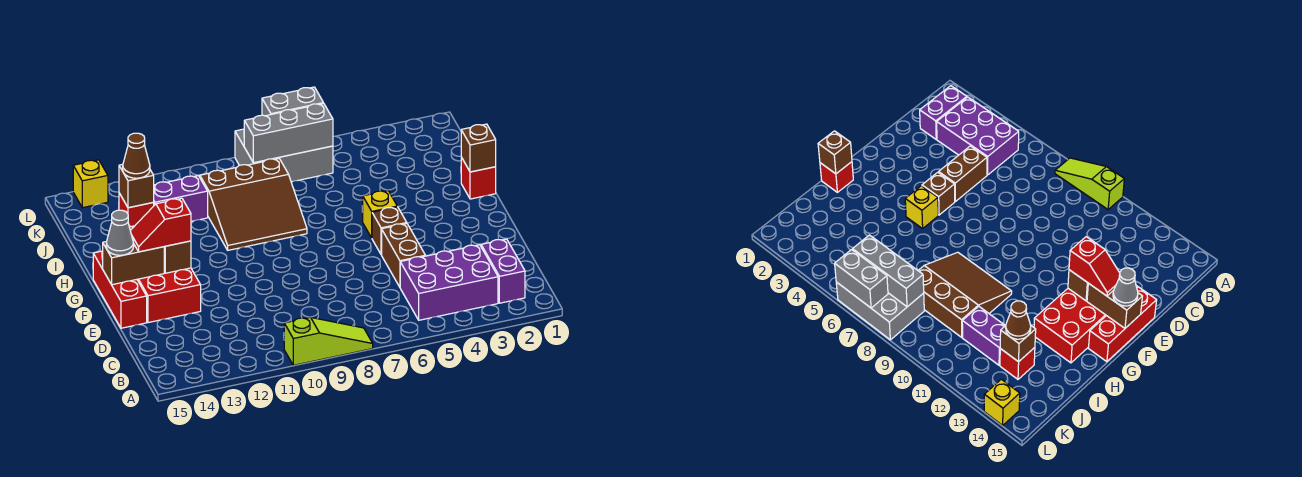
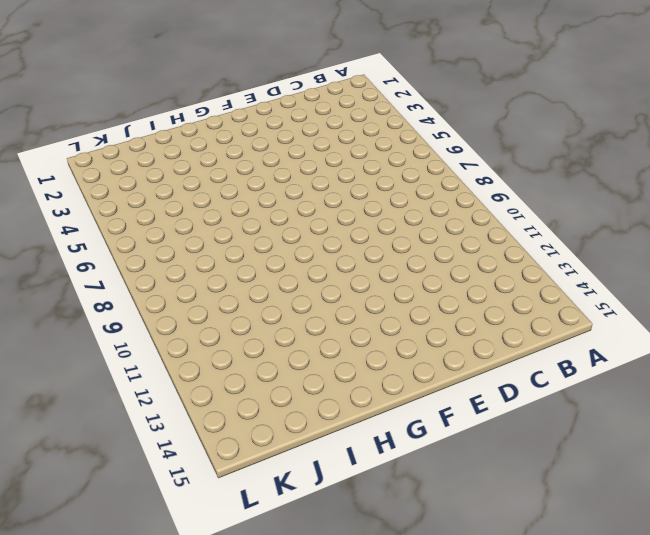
none -> lime slope A8:A10 level 1 top 10
none -> purple brick B2:C2 level 1
none -> purple brick B3:C5 level 1

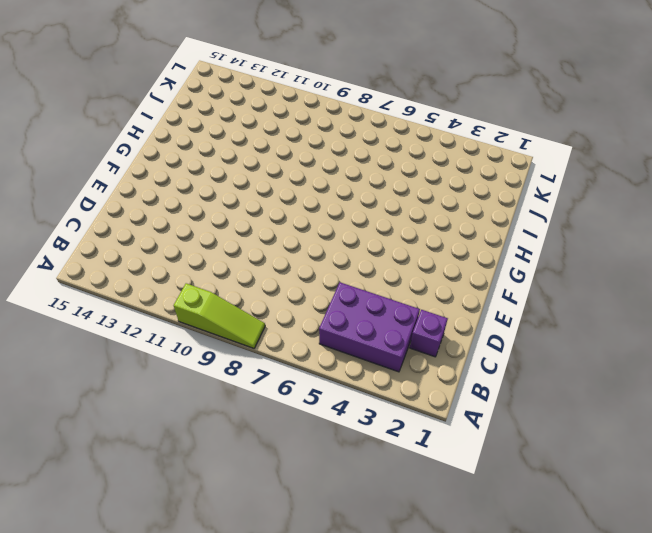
purple brick C2 level 1 -> purple brick B2:C2 level 1
none -> brown brick D5:E5 level 1
none -> red brick E13:H14 level 1
none -> red brick E15:G15 level 1

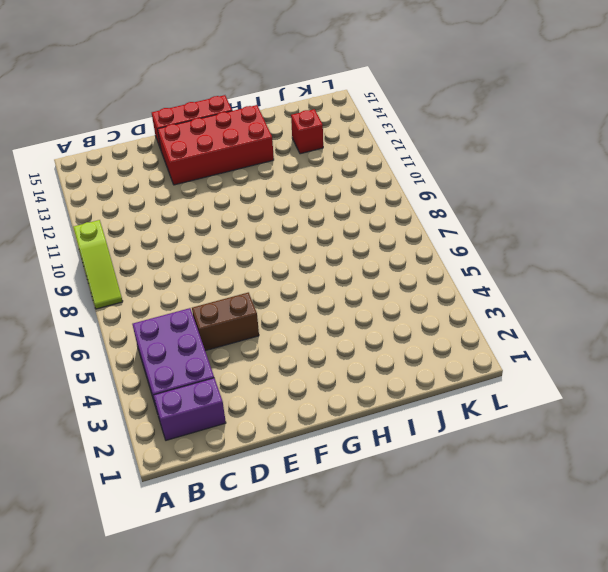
none -> brown brick F5 level 1
none -> yellow brick G5 level 1
none -> red brick H1 level 1

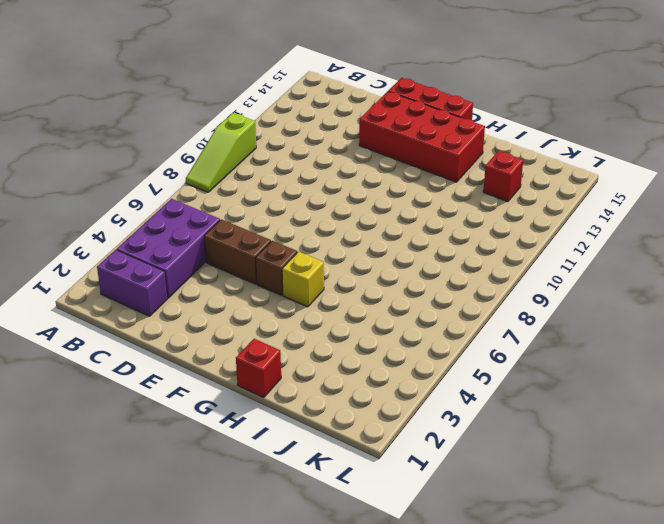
none -> brown slope H8:J10 level 1 top J
none -> purple brick J11:J12 level 1
none -> grey brick K6:L8 level 1

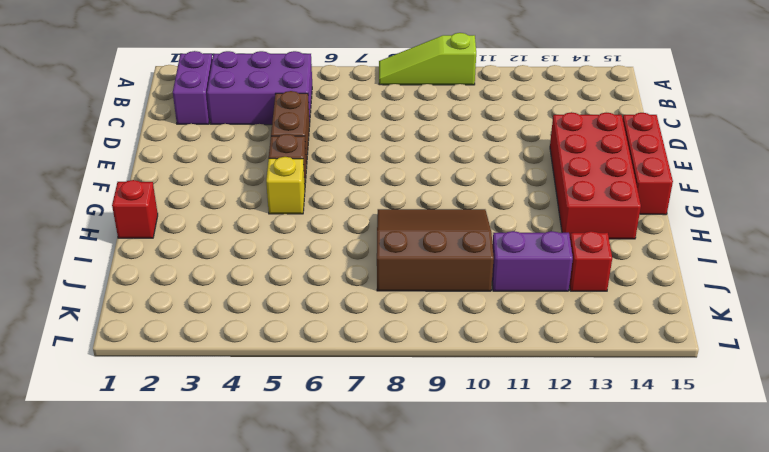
none -> grey brick K6:L8 level 1
none -> yellow brick L14 level 1
none -> brown brick F13 level 2

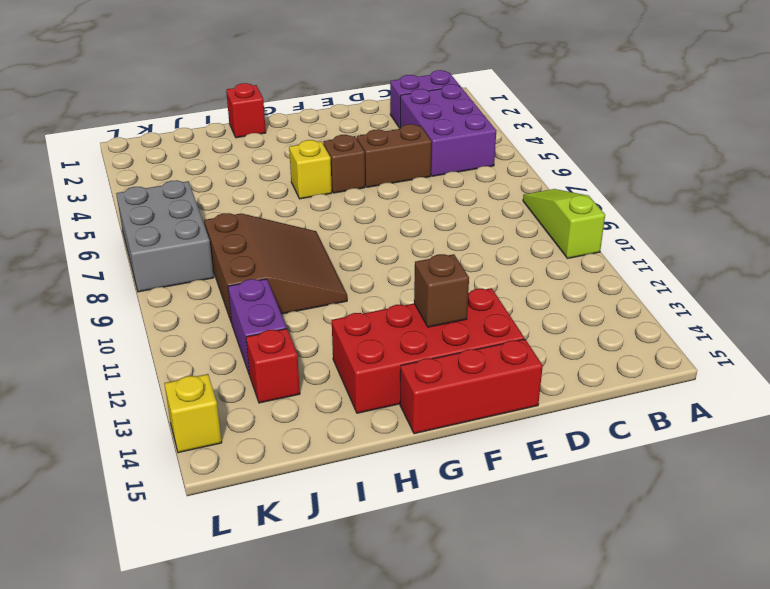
none -> brown brick F14:F15 level 2
none -> brown brick H1 level 2
none -> brown brick J13 level 2

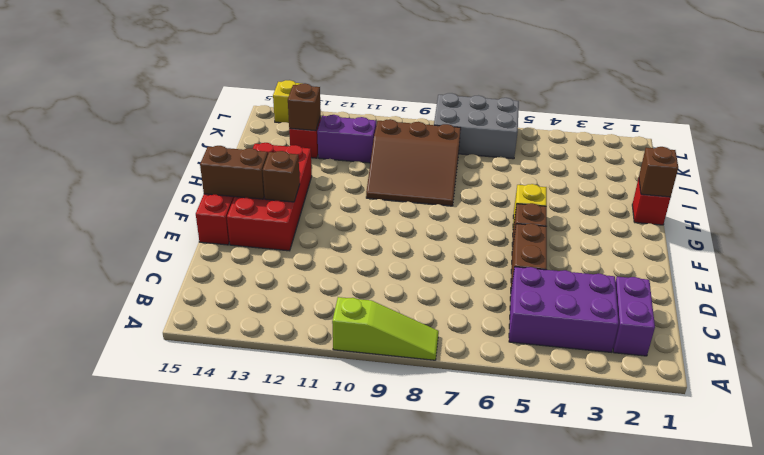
none -> grey brick K6:K8 level 2
none -> grey brick L6:L7 level 2
none -> red slope F13:F14 level 3 top 13

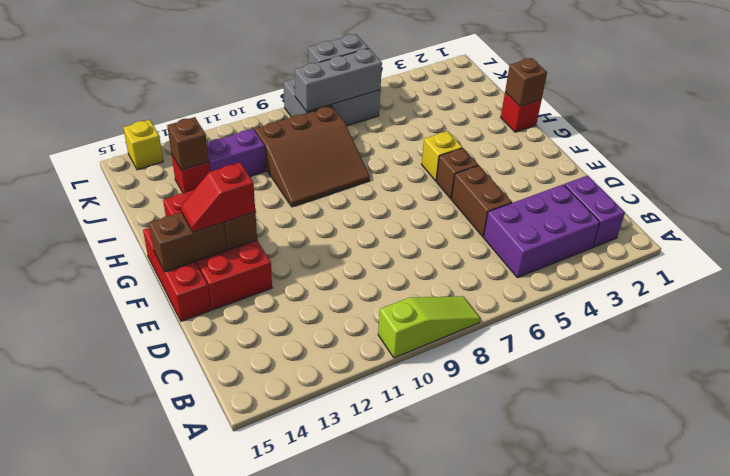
none -> grey cone F15 level 3
none -> brown cone J13 level 3

